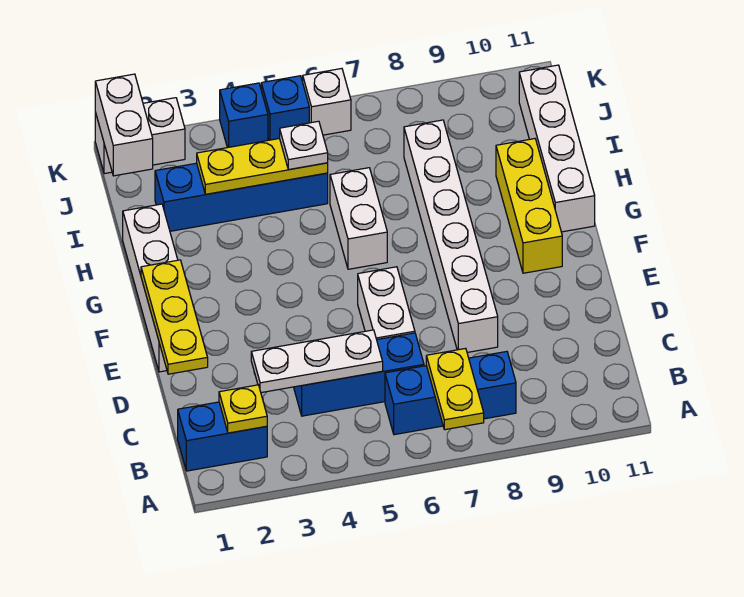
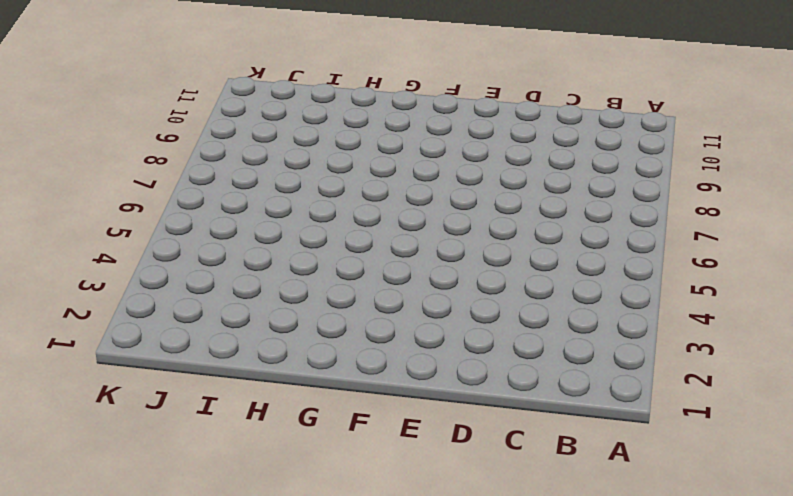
none -> blue brick B1:B2 level 1
none -> blue brick B6:B8 level 1
none -> blue brick C4:C6 level 1

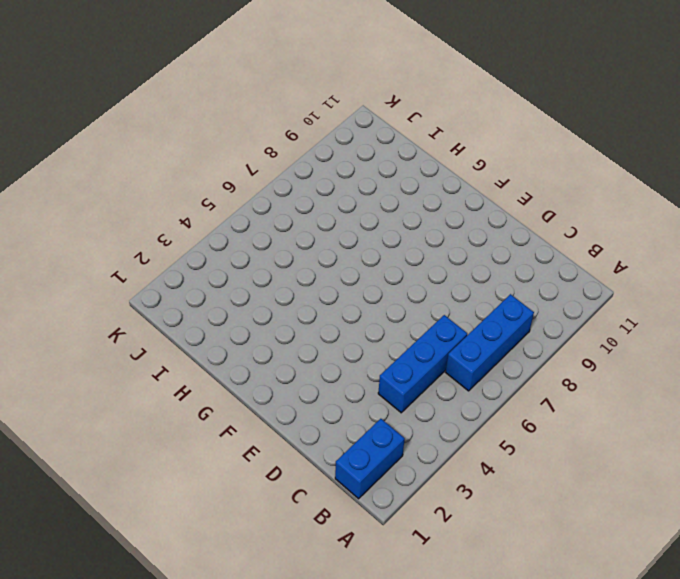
none -> white brick D6:E6 level 1
none -> white brick D8:I8 level 1
none -> white brick E1:H1 level 1

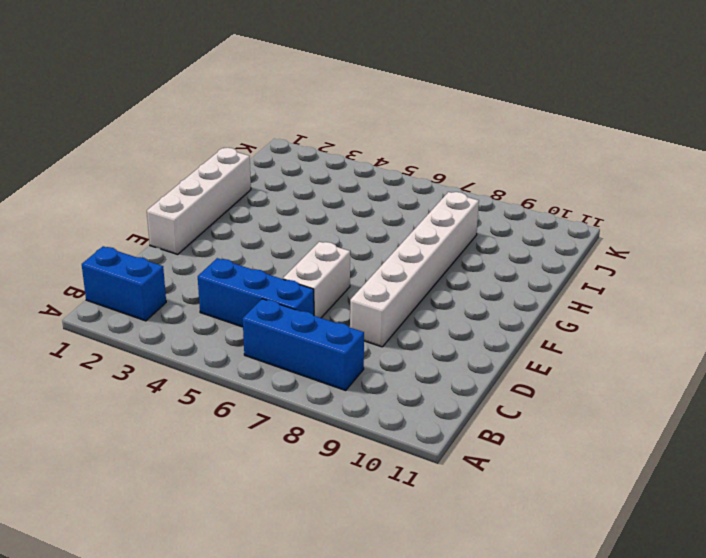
none -> yellow brick F10:H10 level 1
none -> white brick G6:H6 level 1
none -> white brick G11:J11 level 1

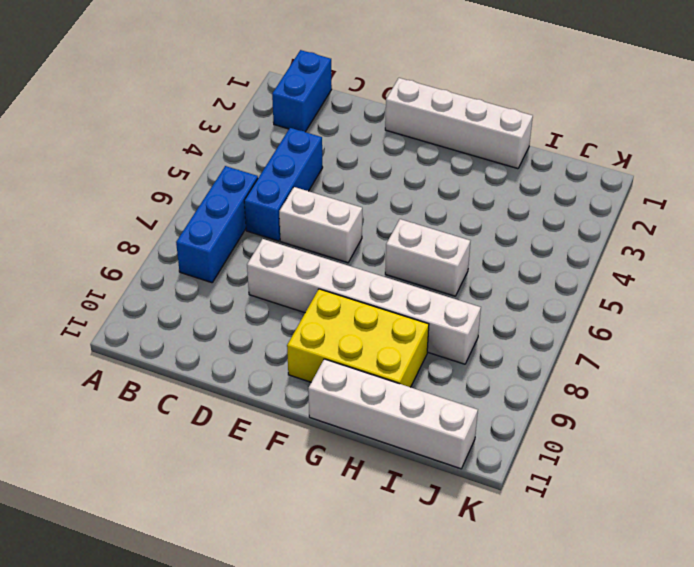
yellow brick F9:H10 level 1 -> yellow brick F10:H10 level 1
none -> blue brick I2:I5 level 1
none -> white brick K1:K2 level 1
none -> blue brick K4 level 1

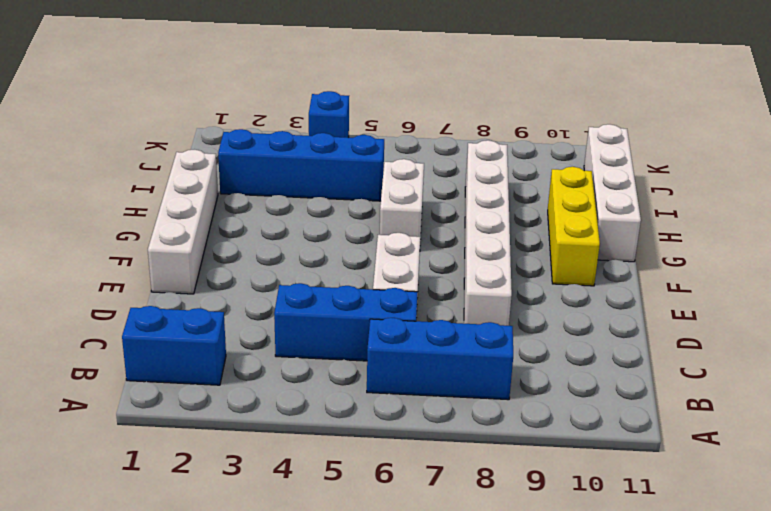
none -> white brick K1:K2 level 1
none -> blue brick K5 level 1
none -> white brick K6 level 1

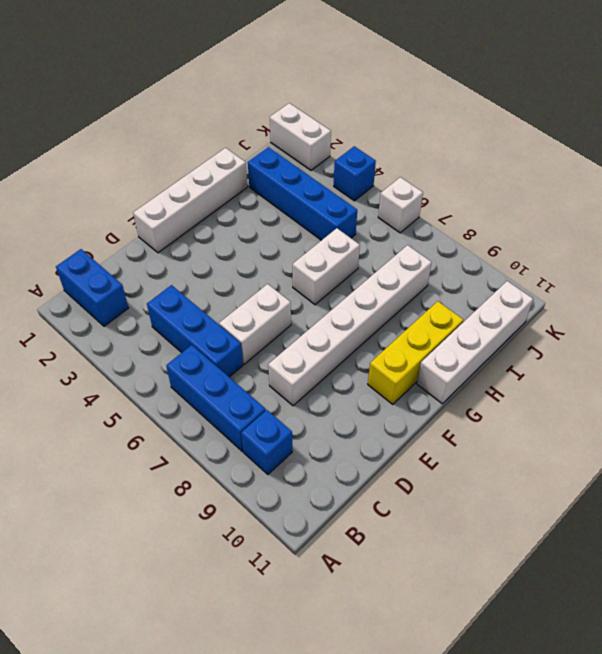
blue brick B9 level 1 -> blue brick K5 level 1
none -> yellow plate A7:B7 level 2
none -> yellow plate B2 level 2
none -> white plate C3:C5 level 2

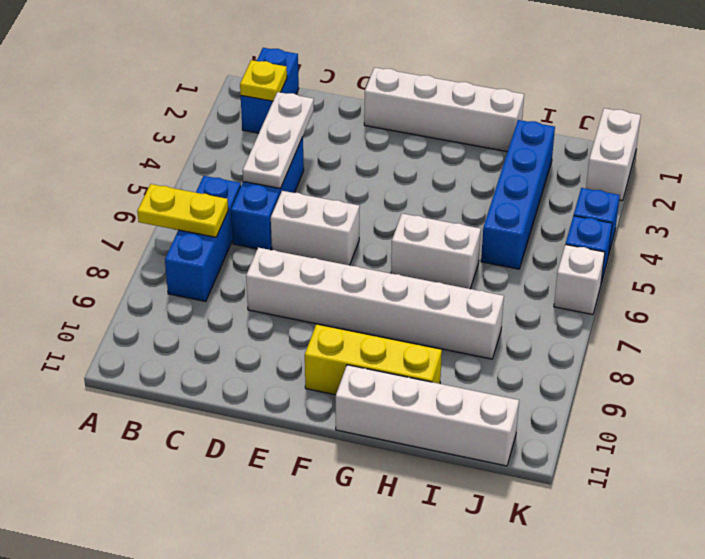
none -> yellow plate D1:F1 level 2
none -> yellow plate I3:I5 level 2
none -> white brick J1:K1 level 2

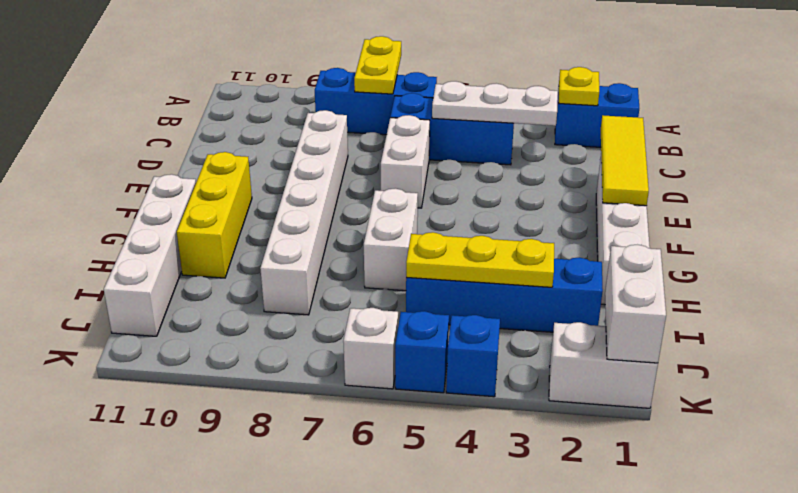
yellow tile D1:F1 level 2 -> yellow plate D1:F1 level 2
none -> white plate I5 level 3

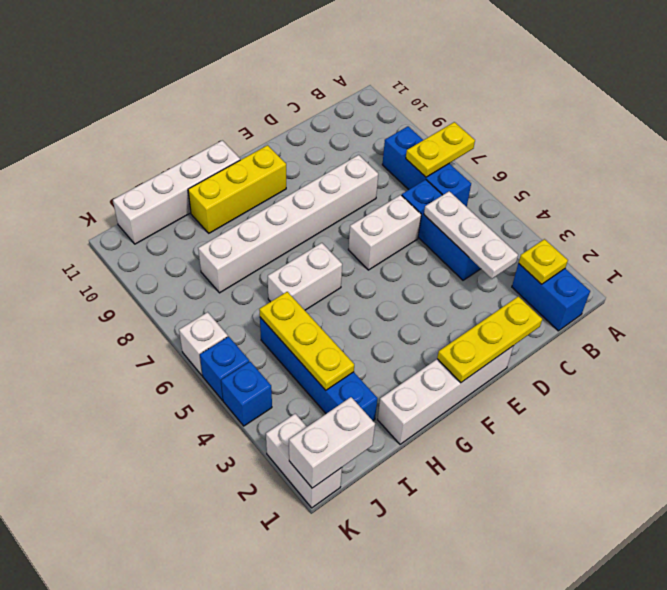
none -> white plate I5 level 3

